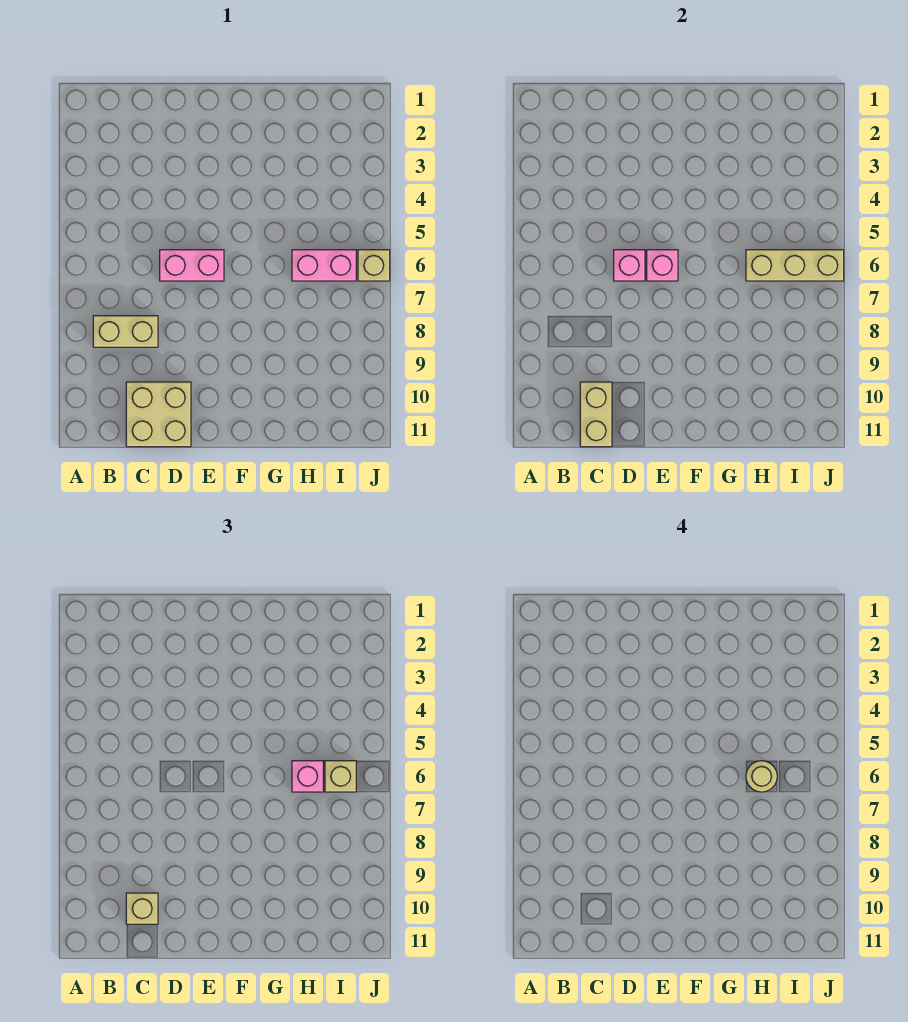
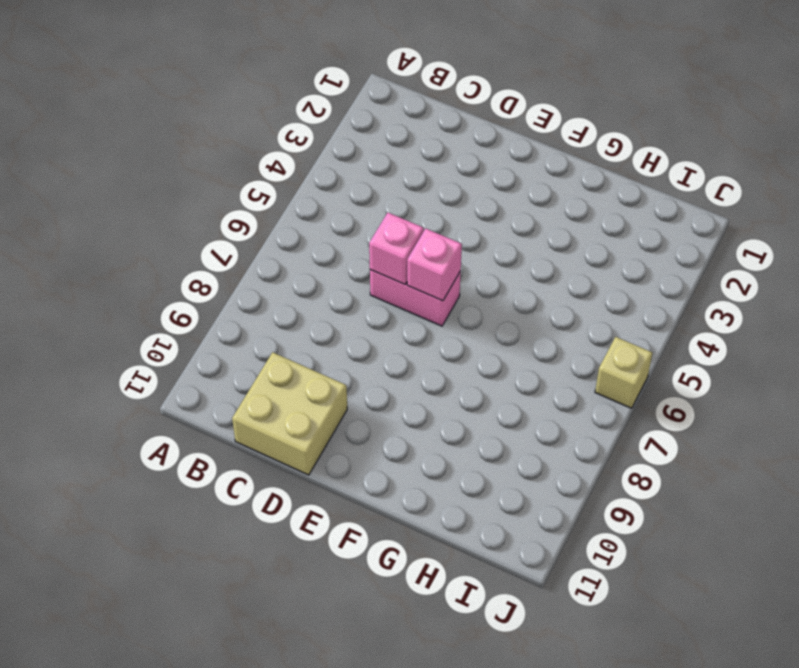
none -> tan brick B8:C8 level 1
none -> pink brick H6:I6 level 1
none -> tan brick C10:C11 level 2

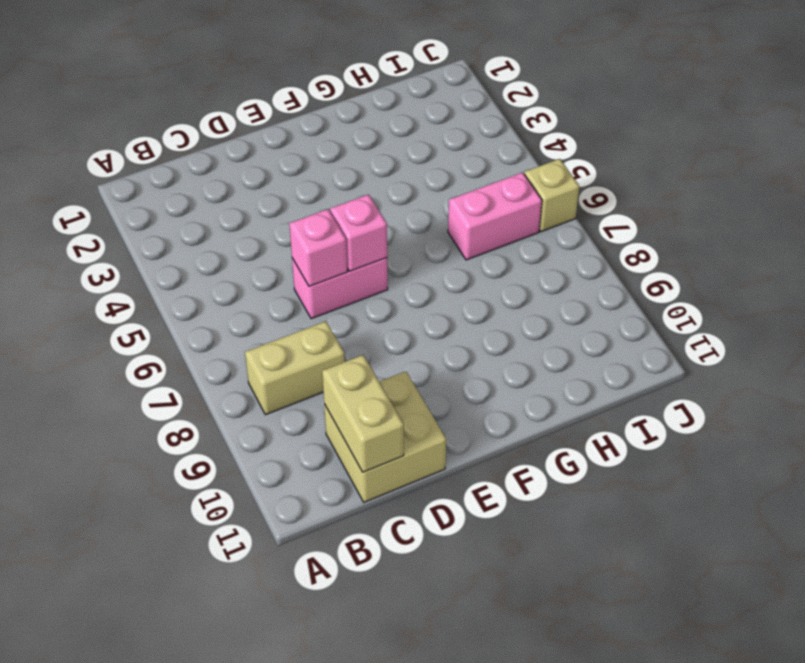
none -> tan brick H6:J6 level 2
none -> tan brick C10 level 3
none -> pink brick H6 level 3

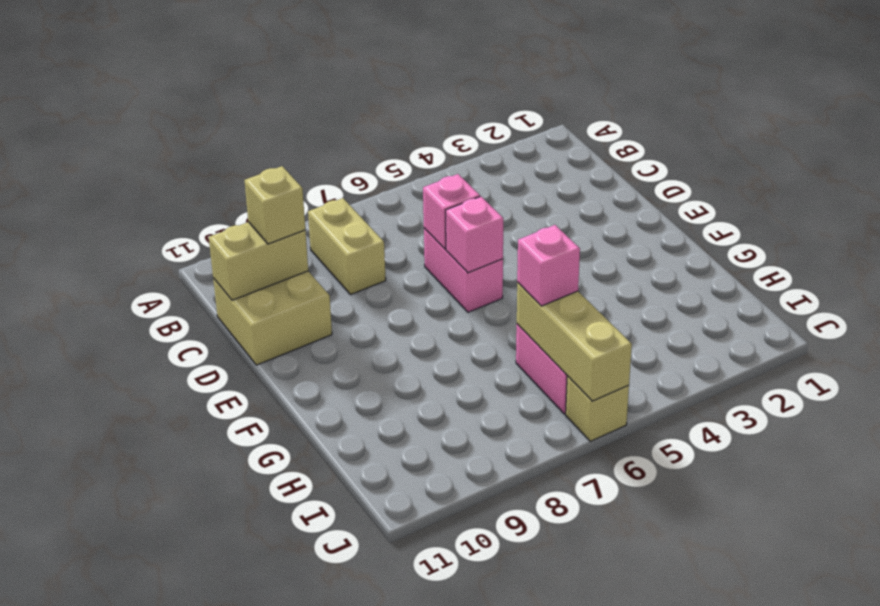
none -> tan brick I6 level 3
none -> tan round brick H6 level 4

